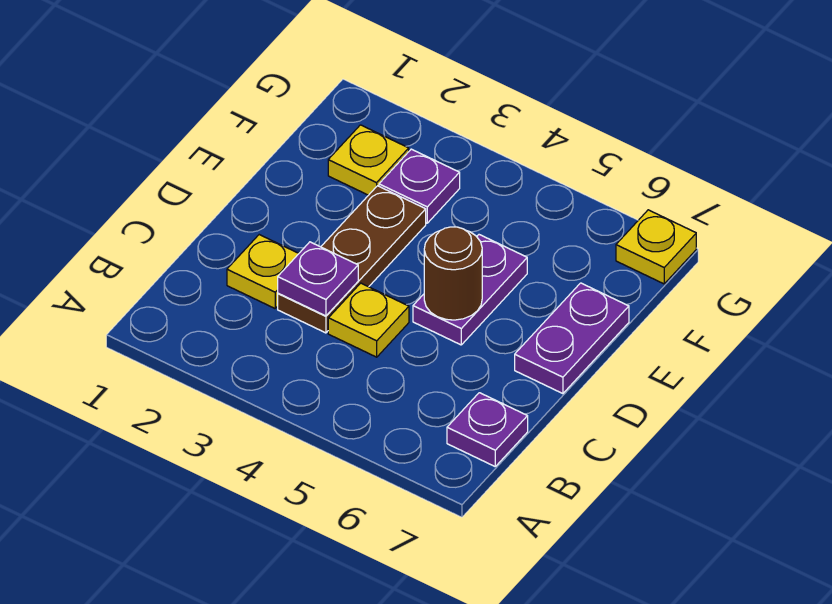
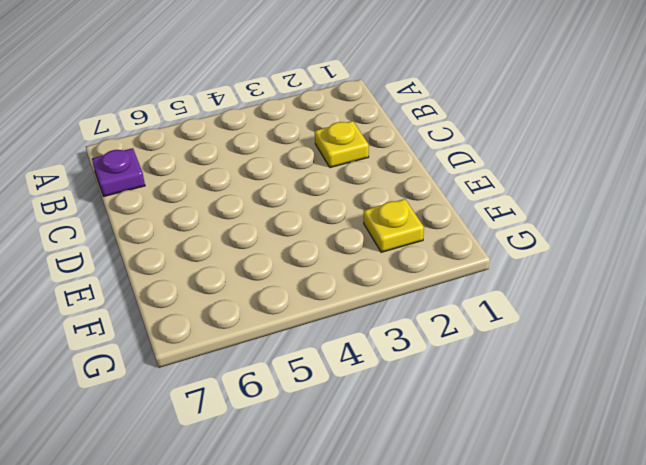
none -> brown plate C3:E3 level 1
none -> yellow plate C4 level 1

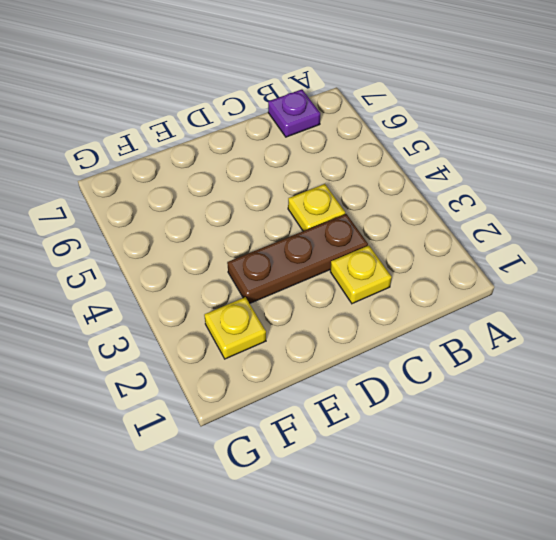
none -> purple plate D5:E5 level 1
none -> purple plate D7:E7 level 1

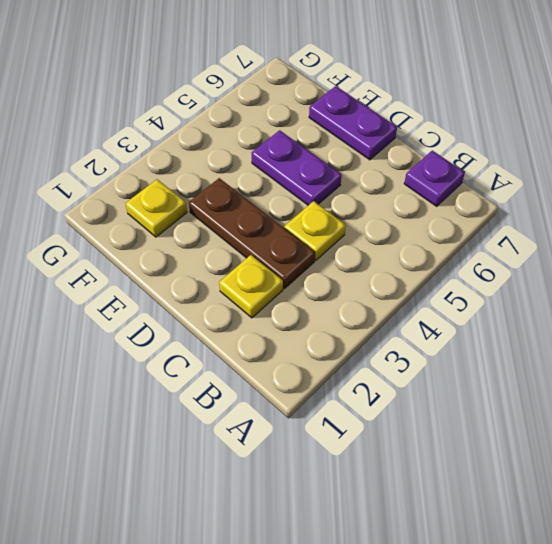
none -> purple plate F3 level 1
none -> yellow plate G7 level 1

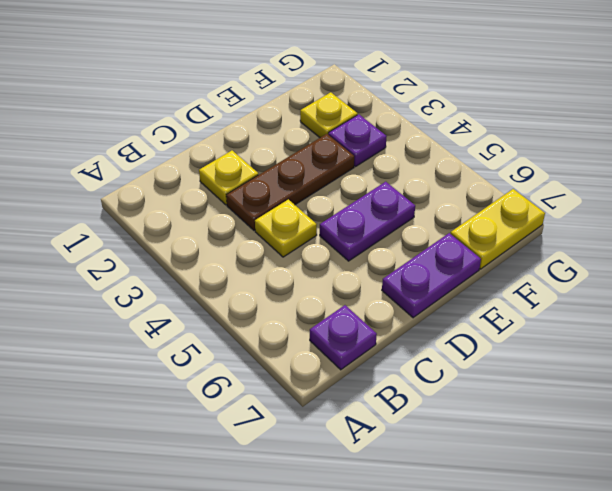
yellow plate F7:G7 level 1 -> yellow plate G7 level 1
none -> purple plate C3 level 2
none -> brown round brick D5 level 2

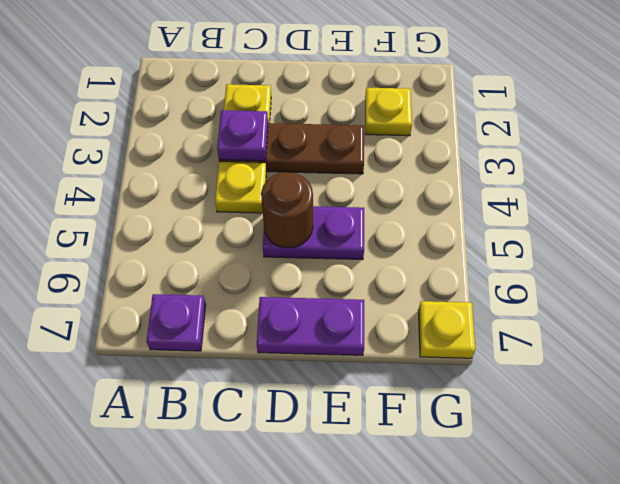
none -> purple plate F3 level 1

